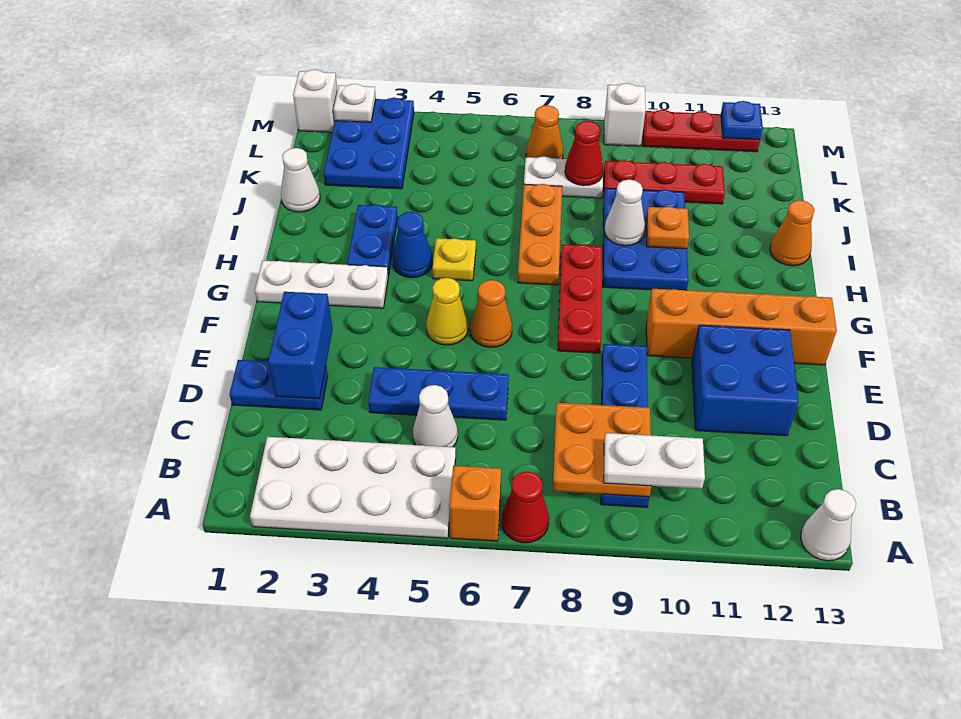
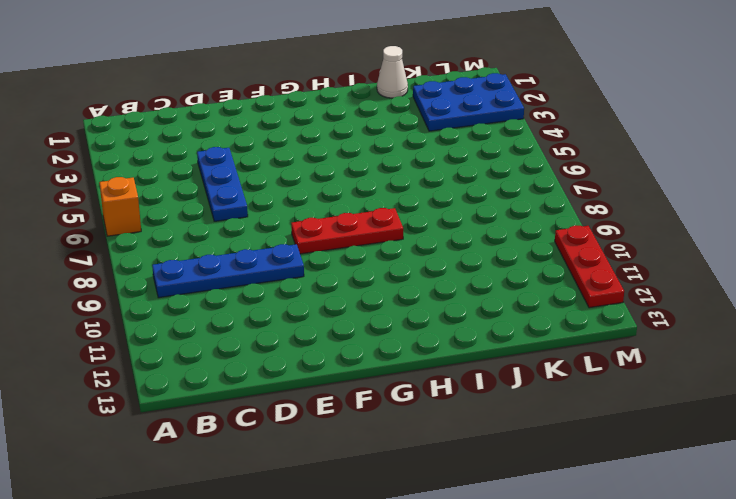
none -> white plate A2:B5 level 1
none -> red cone A7 level 1
none -> white cone A13 level 1
none -> white cone C5 level 1

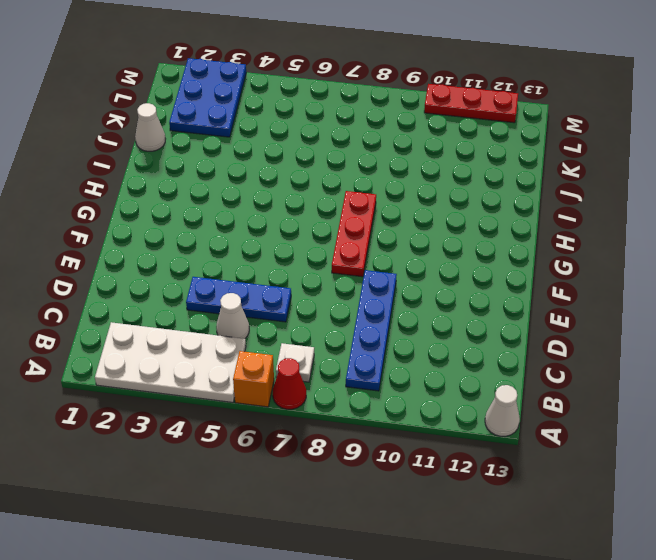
white plate B7 level 1 -> white plate M2 level 2
none -> blue plate D1:D2 level 1
none -> blue brick D11:E12 level 1
none -> yellow cone F5 level 1
none -> orange cone F6 level 1

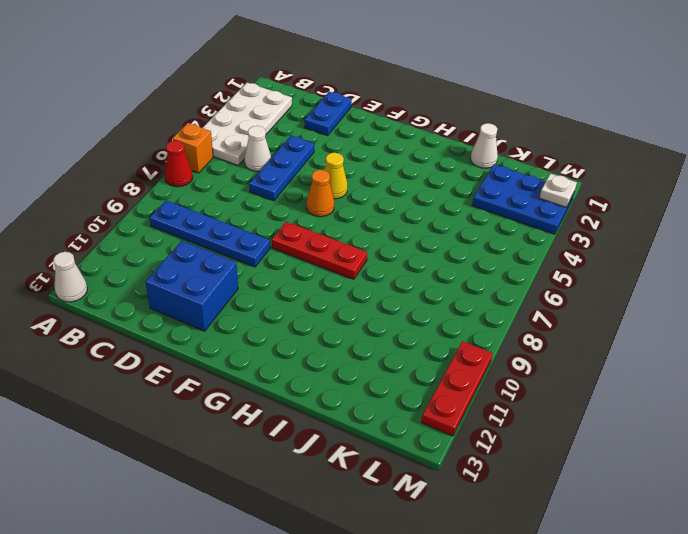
none -> orange brick F10:F13 level 1
none -> white plate G1:G3 level 1
none -> blue plate H3:I3 level 1
none -> blue cone H4 level 1

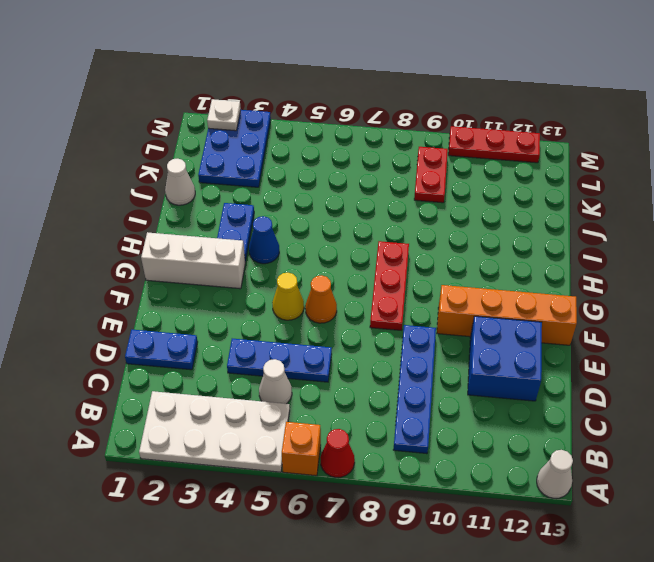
white brick G1:G3 level 1 -> white plate G1:G3 level 1
red plate K9:L9 level 1 -> red plate K9:K11 level 1
none -> yellow plate H5 level 1
none -> orange plate H7:J7 level 1
none -> blue plate H9:J10 level 1
none -> orange cone I13 level 1

